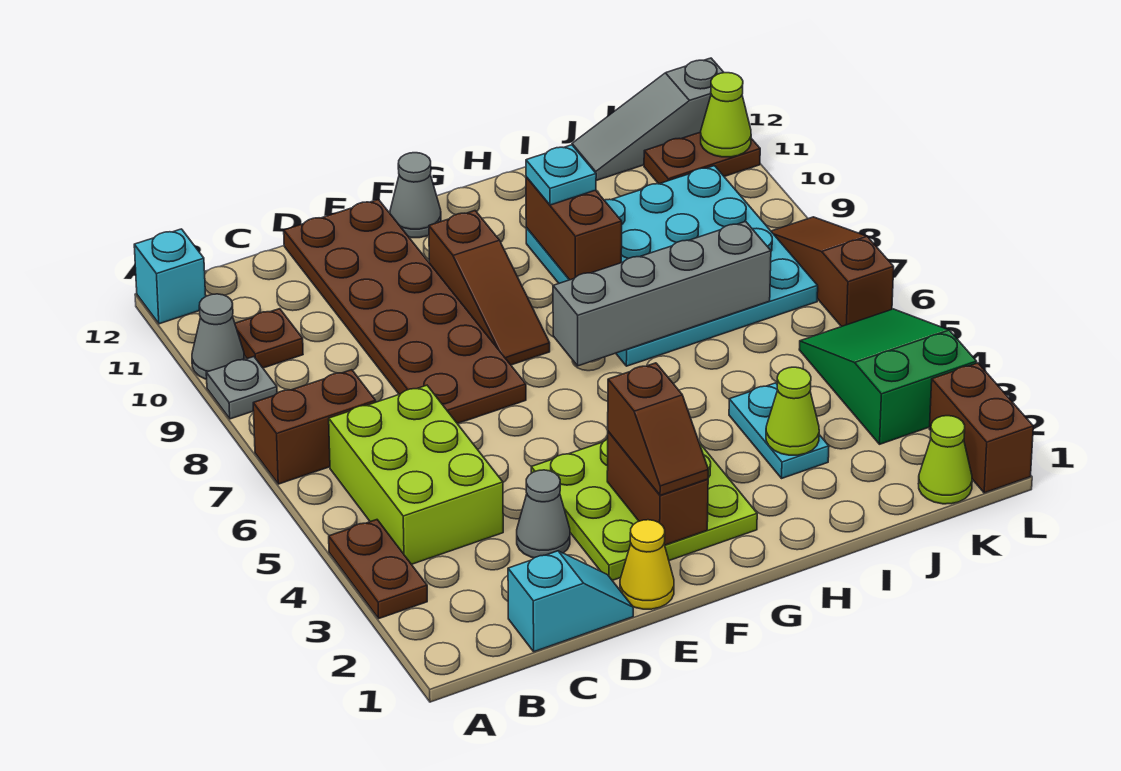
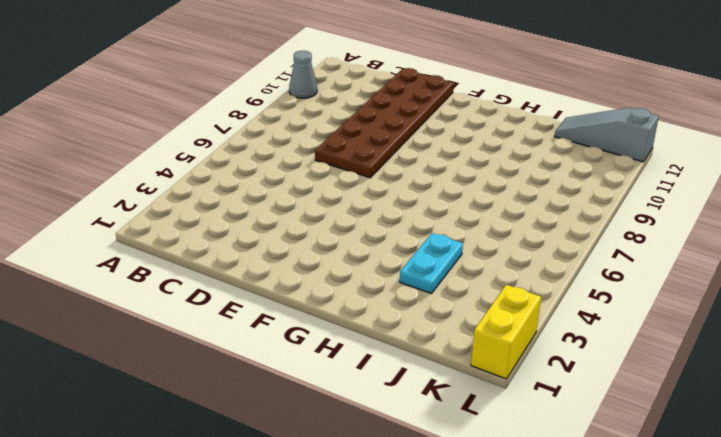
yellow brick L1:L2 level 1 -> brown brick L1:L2 level 1
none -> brown plate A3:A4 level 1
none -> brown brick A7:B7 level 1
none -> grey plate A9 level 1

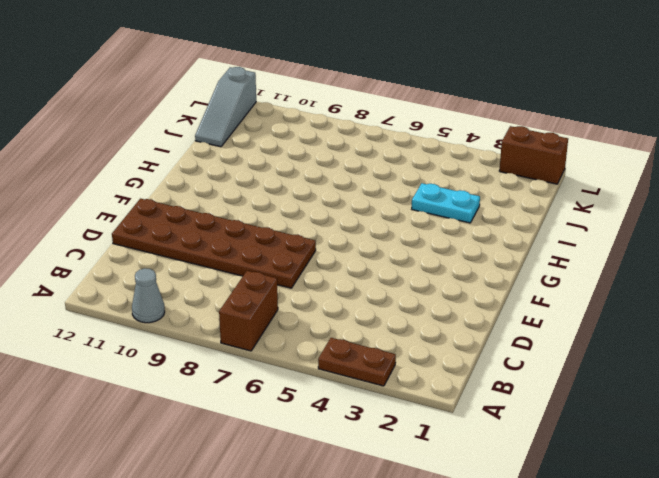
none -> grey plate A9 level 1
none -> cyan brick A12 level 1
none -> lime brick B4:C6 level 1

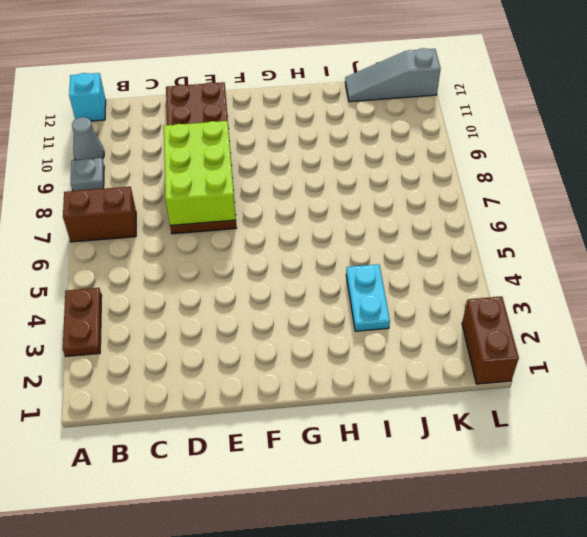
lime brick D7:E9 level 2 -> lime brick B4:C6 level 1
none -> brown plate B10 level 1
none -> cyan slope C1:D1 level 1 top C
none -> grey cone D3 level 1

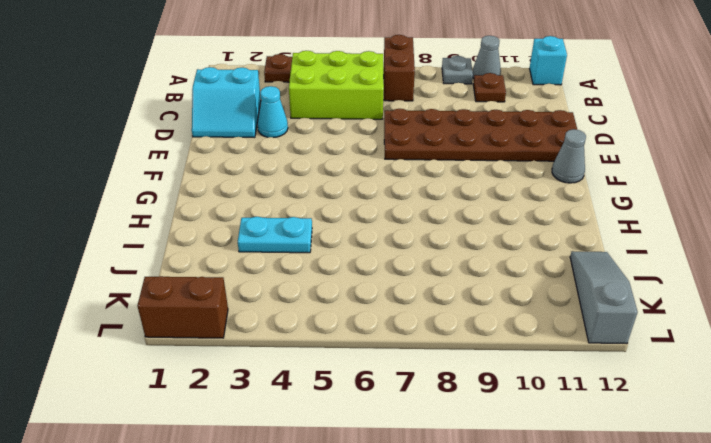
cyan slope C1:D2 level 1 top C -> cyan slope C1:D1 level 1 top C
cyan cone D3 level 1 -> grey cone D3 level 1
none -> yellow cone E1 level 1
none -> lime plate E2:G4 level 1
none -> brown slope F8:F10 level 1 top 10

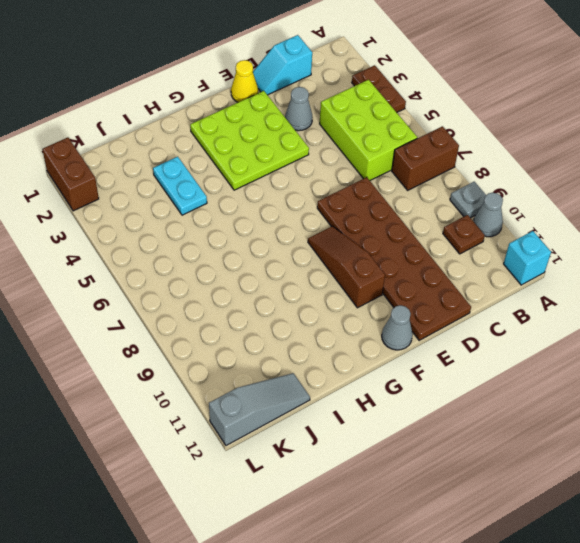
none -> cyan plate H7:K10 level 1
none -> lime cone K1 level 1
none -> green slope K3:L5 level 1 top 3

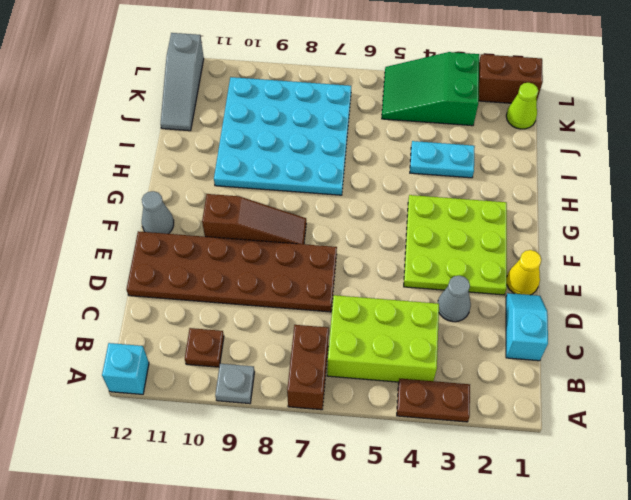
none -> grey cone A10 level 1
none -> brown plate K11:L11 level 1
none -> brown slope L6:L8 level 1 top 6

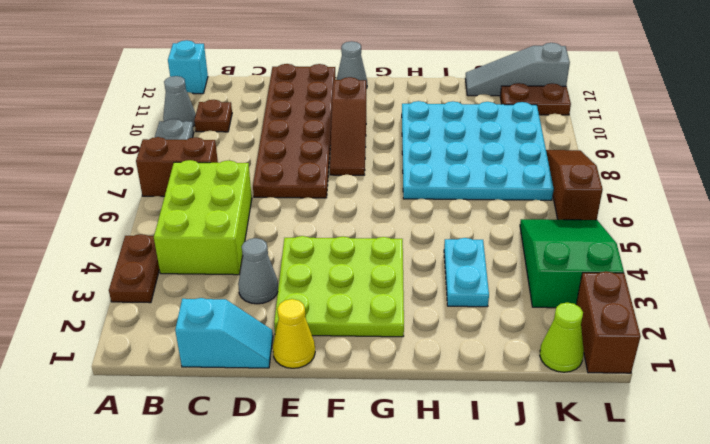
none -> brown brick F2:F3 level 2
none -> grey brick G7:J7 level 2
none -> brown brick H9:H10 level 2

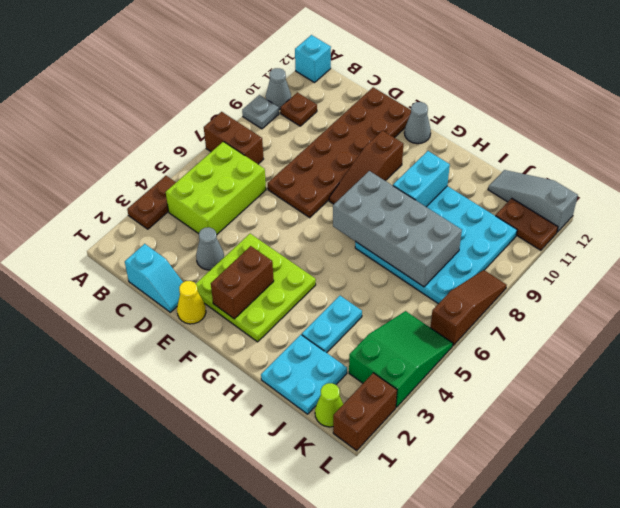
grey brick G7:J8 level 2 -> grey brick G7:J7 level 2
cyan brick H9:H10 level 2 -> brown brick H9:H10 level 2
cyan plate I1:J2 level 1 -> none
none -> lime cone I3 level 2
none -> lime cone L11 level 2
none -> brown slope F2:F3 level 3 top 3

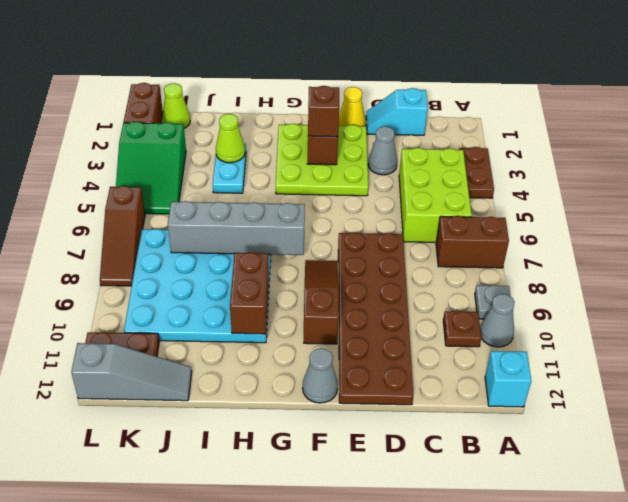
none -> lime cone L11 level 2
none -> cyan plate H10 level 3

